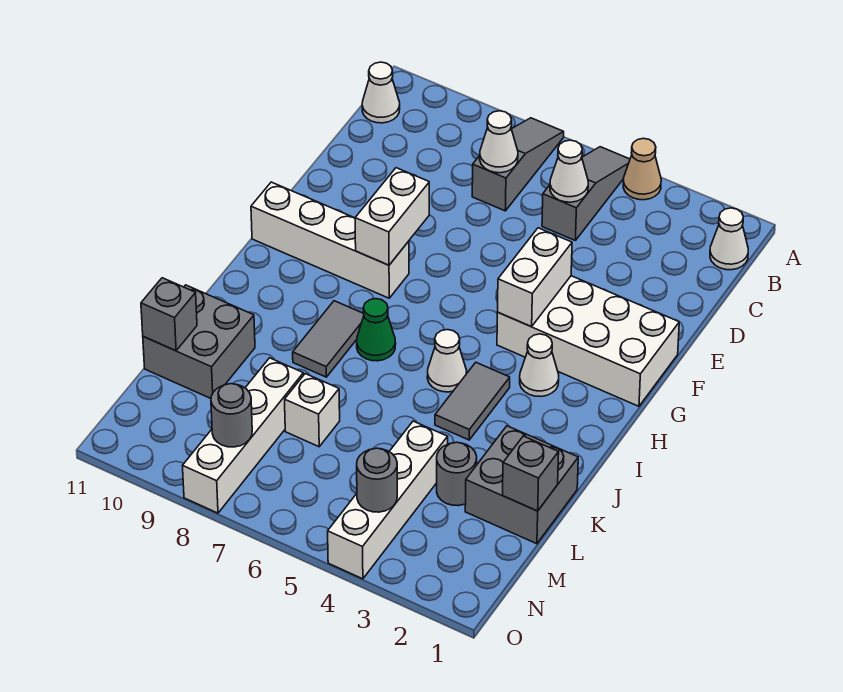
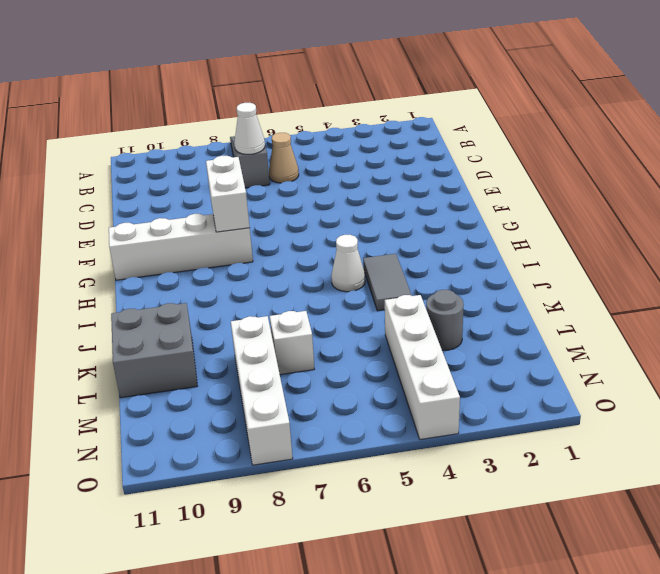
tan cone C6 level 1 -> tan cone A4 level 1
none -> grey slope A5:C5 level 1 top C
none -> white cone B1 level 1
none -> white cone B11 level 1

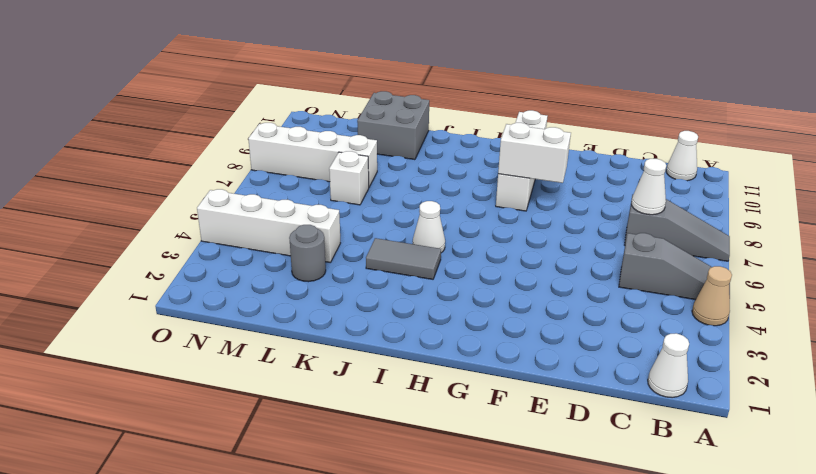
none -> white brick F1:G4 level 1
none -> white cone H3 level 1
none -> green cone I7 level 1

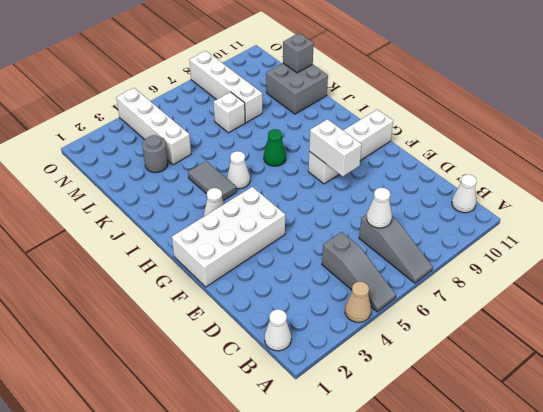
none -> grey tile I8:J8 level 1
none -> grey brick K1:L2 level 1
none -> white cone C5 level 2

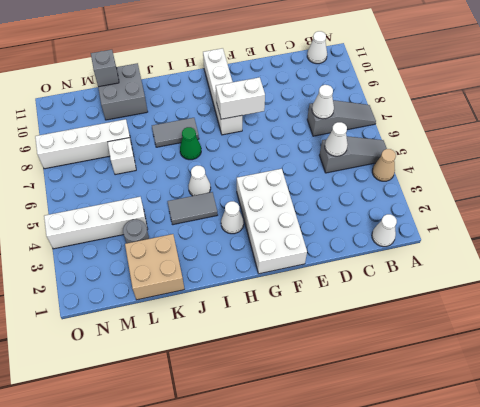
tan brick K1:L2 level 1 -> grey brick K1:L2 level 1
none -> white brick F4:G4 level 2
none -> grey brick L1 level 2
none -> grey round brick N4 level 2

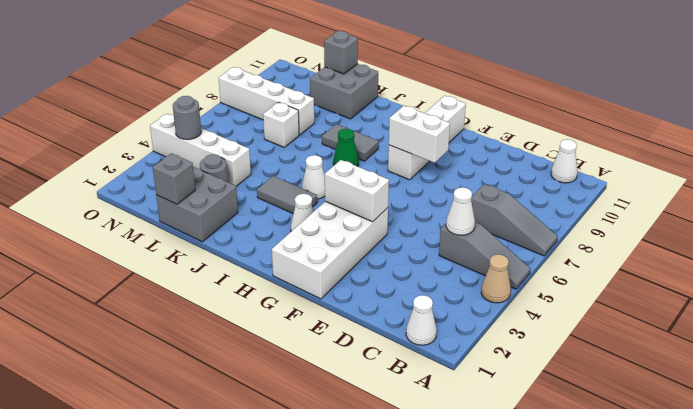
none -> white cone C7 level 2
none -> grey round brick N8 level 2

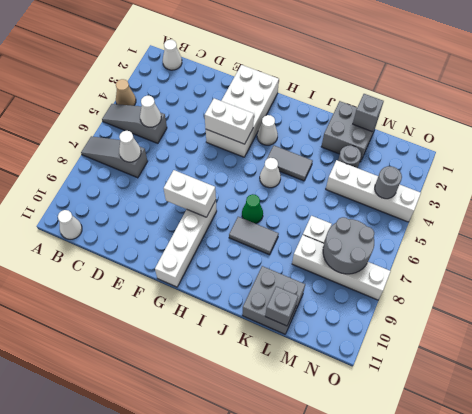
grey round brick M7:N8 level 2 -> grey round brick N8 level 2

